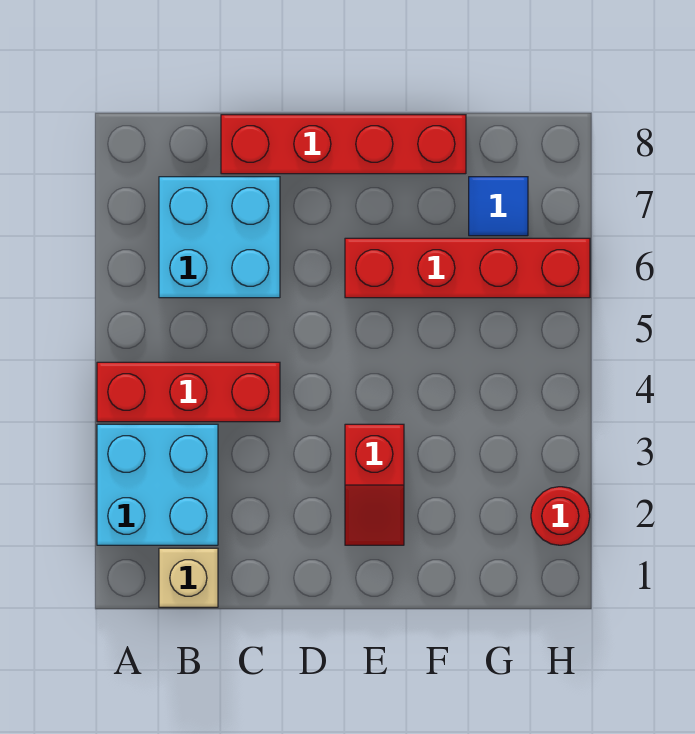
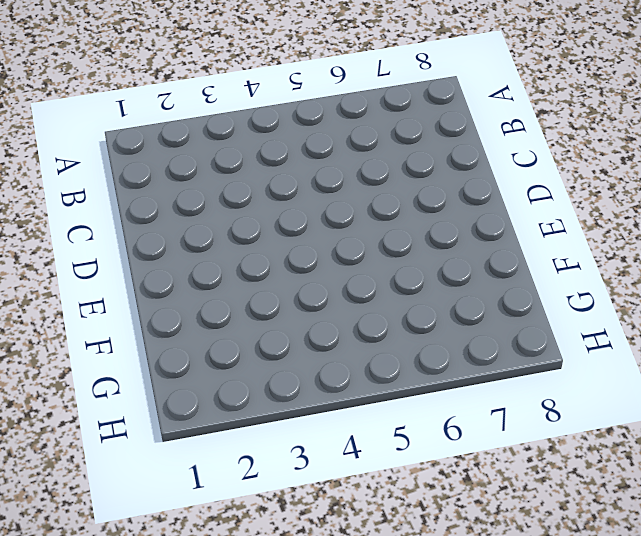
none -> cyan brick A2:B3 level 1
none -> red brick A4:C4 level 1

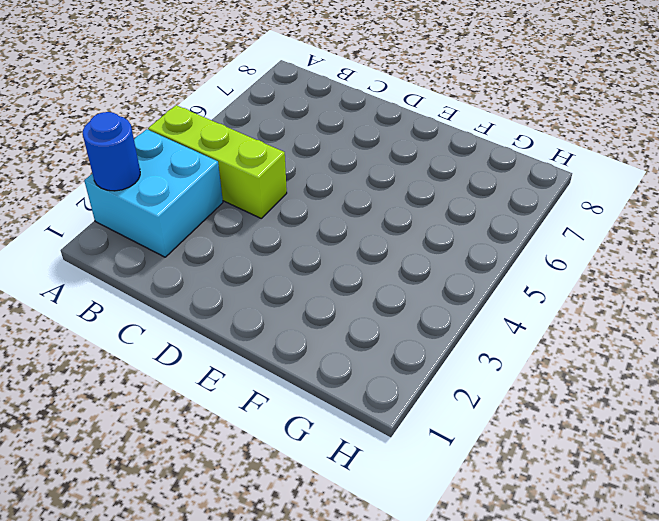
blue round brick A2 level 2 -> none
lime brick A4:C4 level 1 -> red brick A4:C4 level 1
none -> tan brick B1 level 1
none -> cyan brick B6:C7 level 1

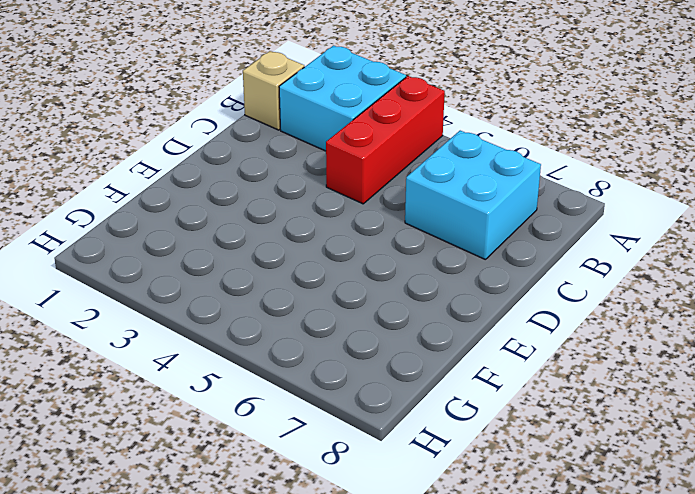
none -> red brick C8:F8 level 1
none -> red slope E2:E3 level 1 top 3

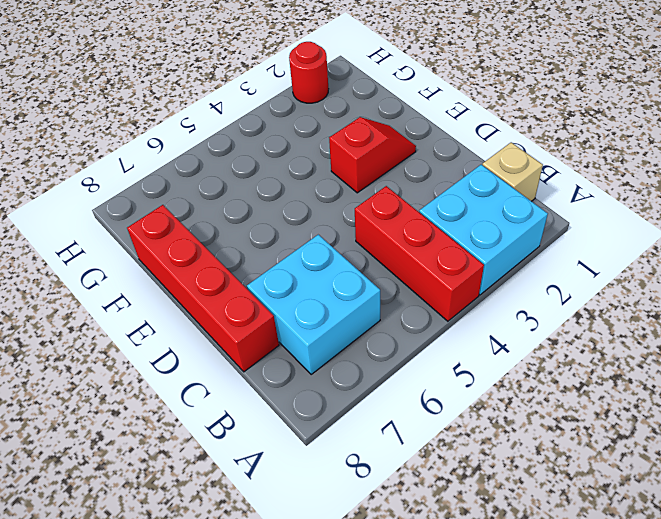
none -> red brick E6:H6 level 1
none -> blue tile G7 level 1

